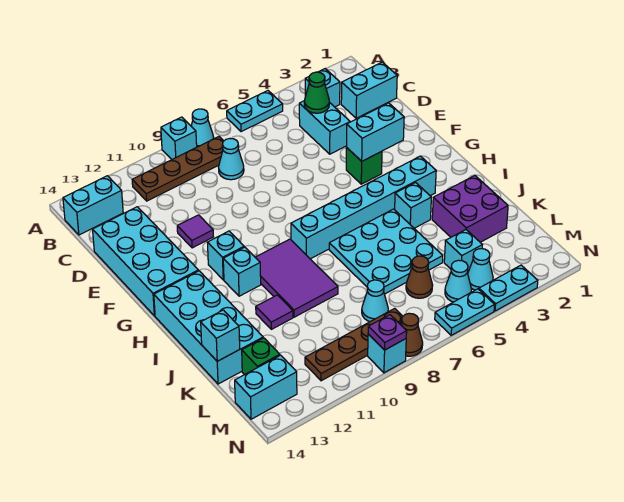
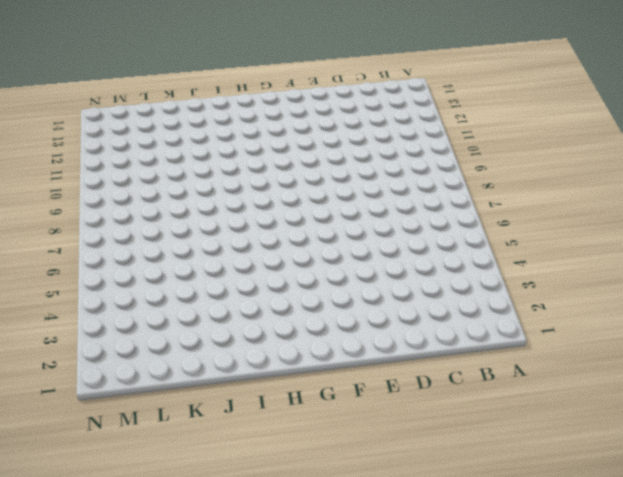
none -> cyan plate A5:A6 level 1
none -> cyan cone A8 level 1
none -> cyan brick A9 level 1
none -> cyan brick B3 level 1

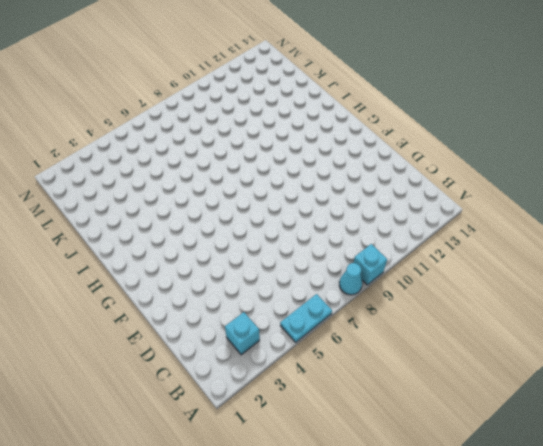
none -> brown plate B8:B11 level 1
none -> cyan brick B13:B14 level 1
none -> cyan brick C1:C2 level 1
none -> cyan brick C4:D4 level 1

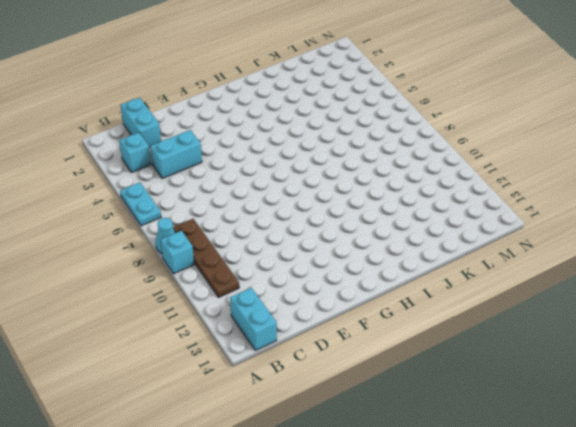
none -> cyan cone C8 level 1
none -> cyan brick D13:G14 level 1
none -> purple tile E11 level 1
none -> green brick F4 level 1

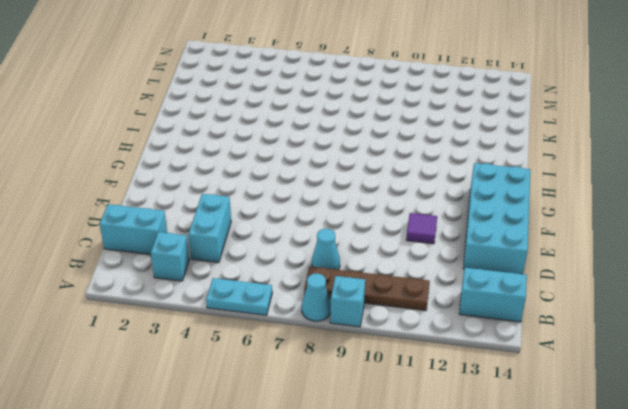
none -> green brick F4 level 1
none -> cyan brick G11 level 1
none -> cyan brick H3:H8 level 1
none -> purple tile H9:J10 level 1

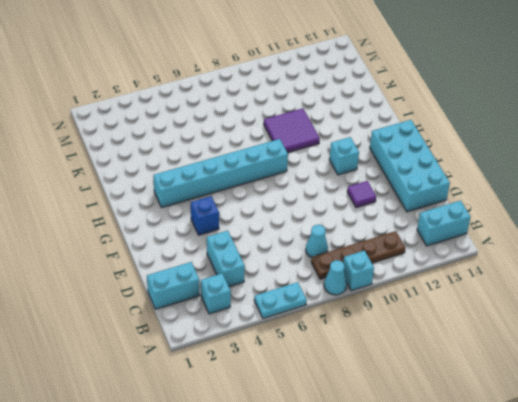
blue brick F4 level 1 -> green brick F4 level 1
purple tile I9:J10 level 1 -> purple tile H9:J10 level 1
none -> cyan brick H11 level 1
none -> cyan brick H13:K14 level 1
none -> cyan brick I4 level 1
none -> cyan plate I5:K7 level 1

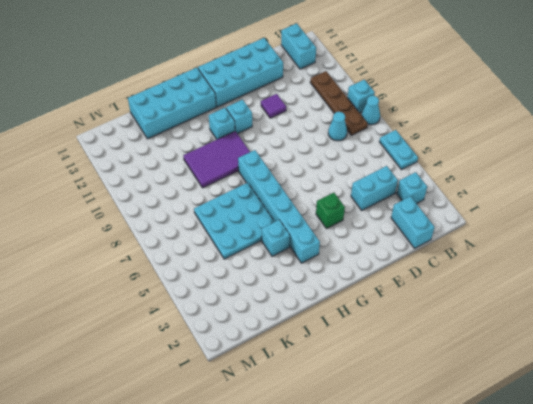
none -> purple brick J2:K3 level 1
none -> purple tile J11 level 1
none -> cyan brick L4 level 1
none -> brown cone L6 level 1

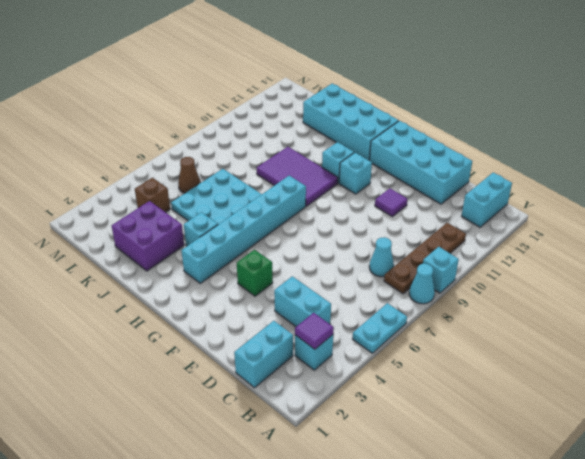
purple tile B3 level 2 -> purple tile J11 level 1
brown brick L4 level 1 -> cyan brick L4 level 1
none -> cyan cone L8 level 1
none -> green brick L13 level 1
none -> cyan cone M4 level 1
none -> cyan cone M5 level 1

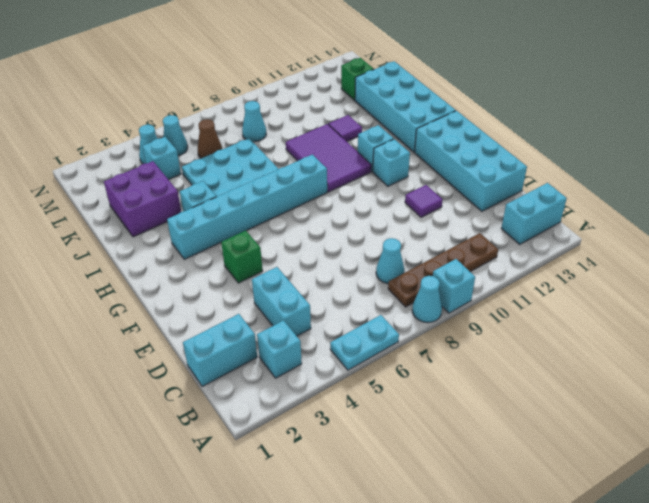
none -> brown plate M8:M11 level 1
none -> cyan brick M13:M14 level 1
none -> cyan plate N3:N4 level 1
none -> cyan plate N5:N6 level 1

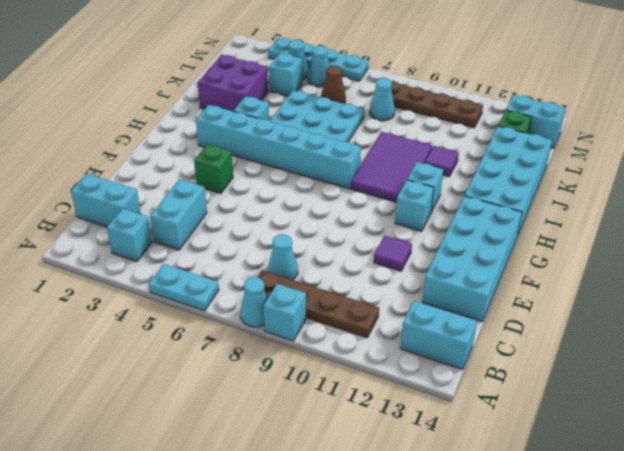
none -> brown cone N8 level 1
none -> cyan brick N9 level 1
none -> green cone C4 level 2
none -> cyan brick F3:F4 level 2

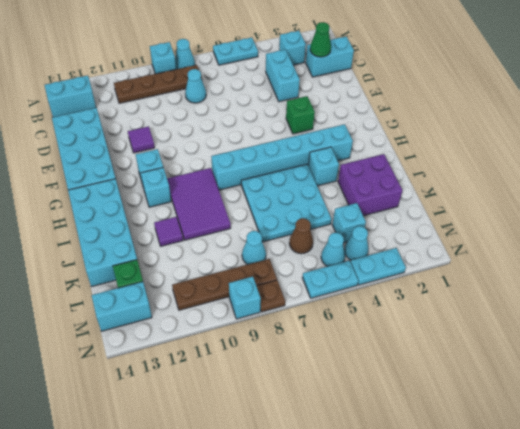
green cone C2 level 2 -> green cone C4 level 2
brown plate N8 level 1 -> brown cone N8 level 1
none -> cyan brick F3:F4 level 2
none -> cyan brick K14 level 2
none -> purple plate N9 level 2

